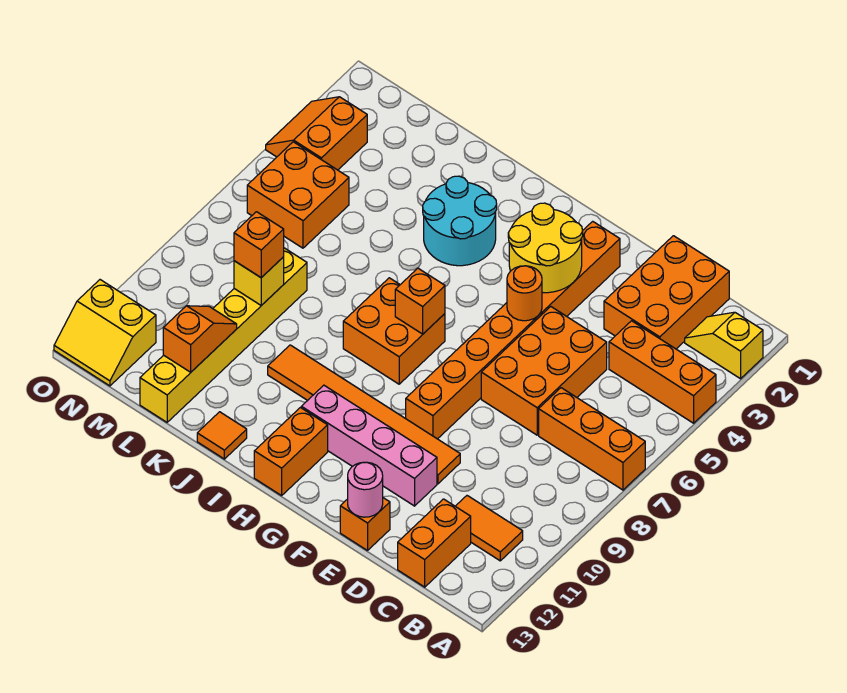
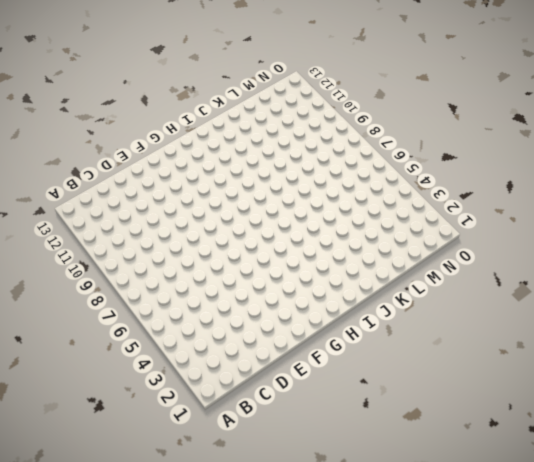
none -> yellow slope A2:B2 level 1 top A
none -> orange brick A4:C4 level 1
none -> orange brick A7:C7 level 1

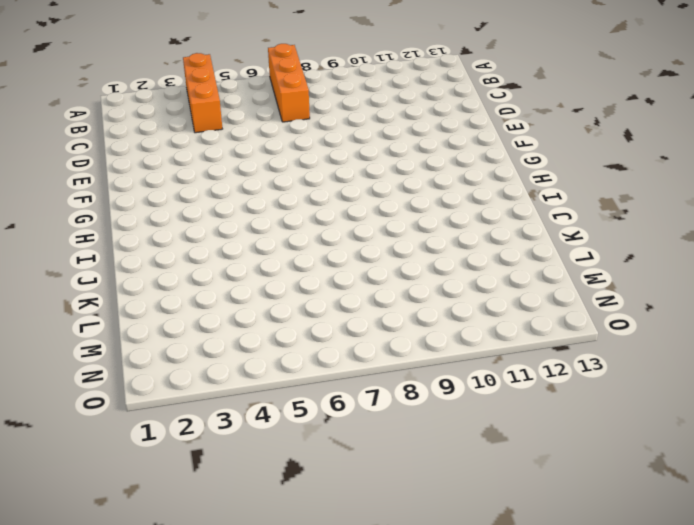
none -> yellow slope A2:B2 level 1 top A
none -> orange tile B11:C11 level 1
none -> orange brick C1:D3 level 1

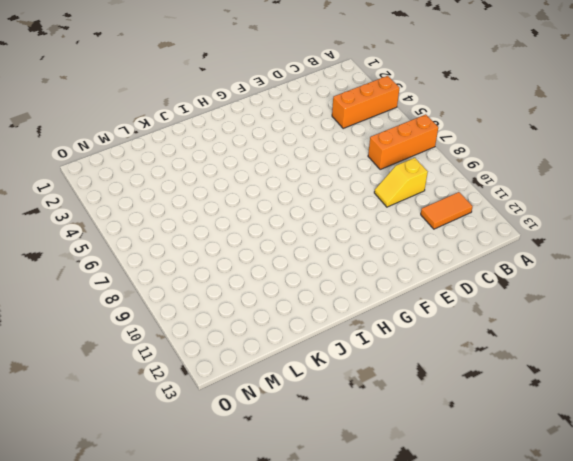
yellow slope C9:D9 level 1 top C -> yellow slope A2:B2 level 1 top A
none -> orange brick C1:D3 level 1
none -> orange brick C12:C13 level 1
none -> orange brick D5:E7 level 1

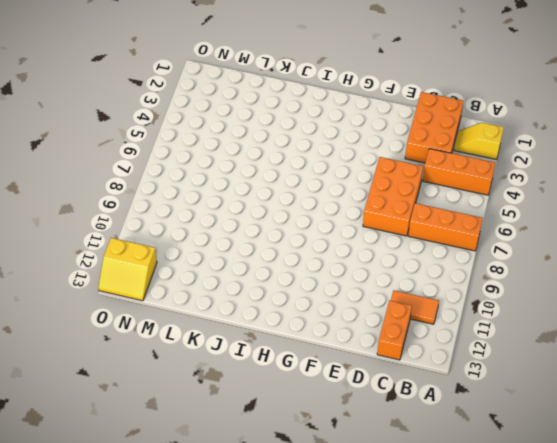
none -> orange tile E10:J10 level 1
none -> pink brick E11:H11 level 1
none -> orange brick E13 level 1

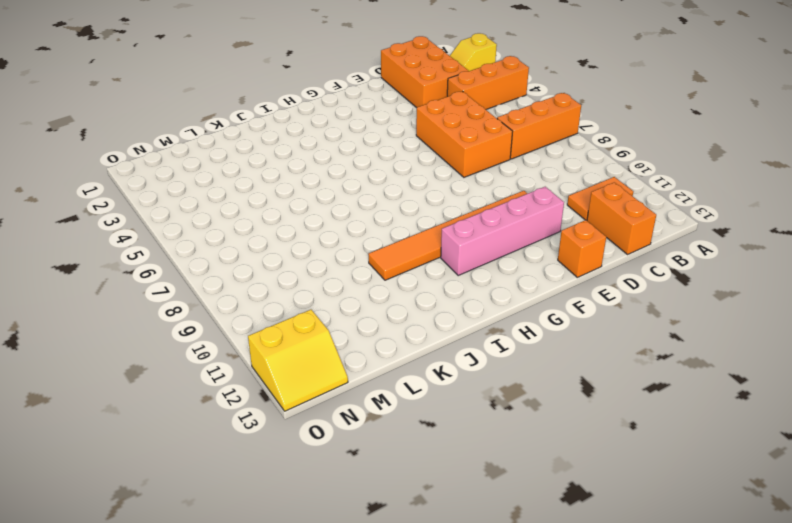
none -> orange brick F2:F9 level 1
none -> orange brick H7:I8 level 1
none -> orange brick H12:H13 level 1

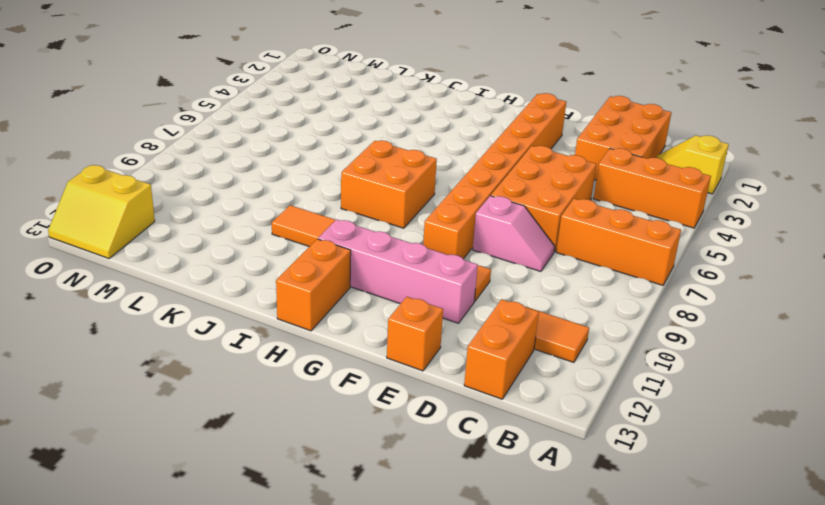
pink slope D8:E8 level 1 top E -> none
none -> cyan round brick I3:J4 level 1
none -> orange tile J13 level 1
none -> yellow brick L8:L13 level 1

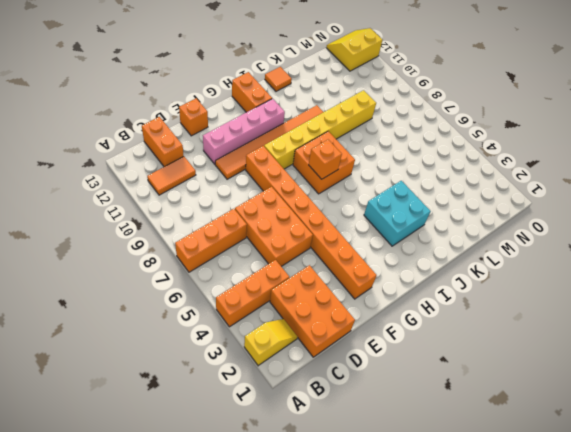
yellow brick G9:L9 level 1 -> yellow brick L8:L13 level 1
cyan brick I3:J4 level 1 -> cyan round brick I3:J4 level 1
none -> orange brick M5:N6 level 1
none -> orange slope N3:O4 level 1 top N
none -> pink round brick E13 level 2

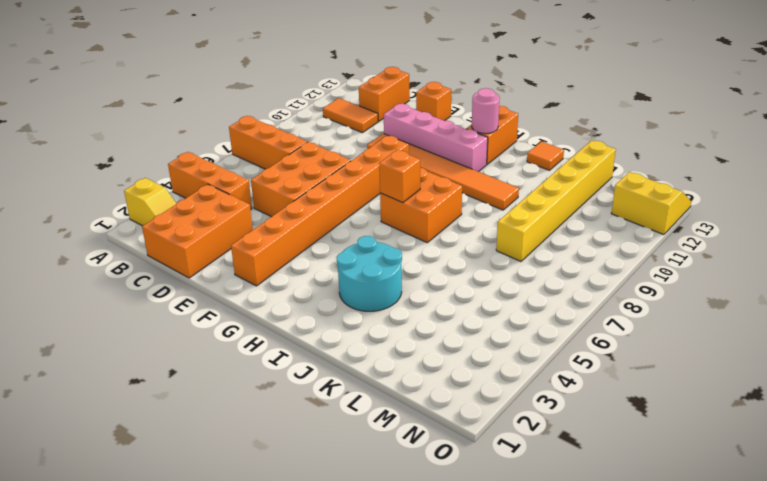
pink round brick H12 level 2 -> pink round brick E13 level 2
none -> orange brick M5:N6 level 1
none -> orange slope N3:O4 level 1 top N
none -> yellow round brick F3:G4 level 2

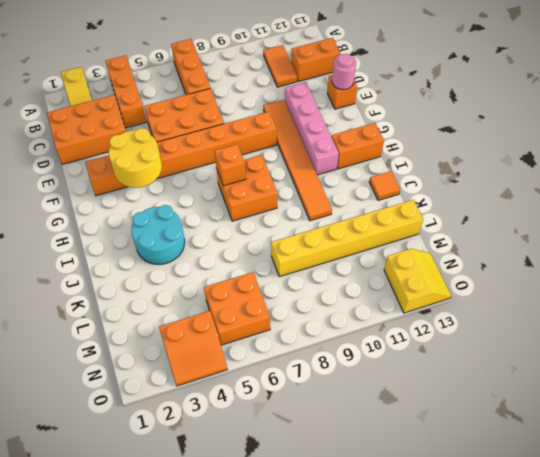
none -> orange round brick F5 level 2
none -> yellow brick L9 level 2
none -> orange slope L11:L12 level 2 top 12

